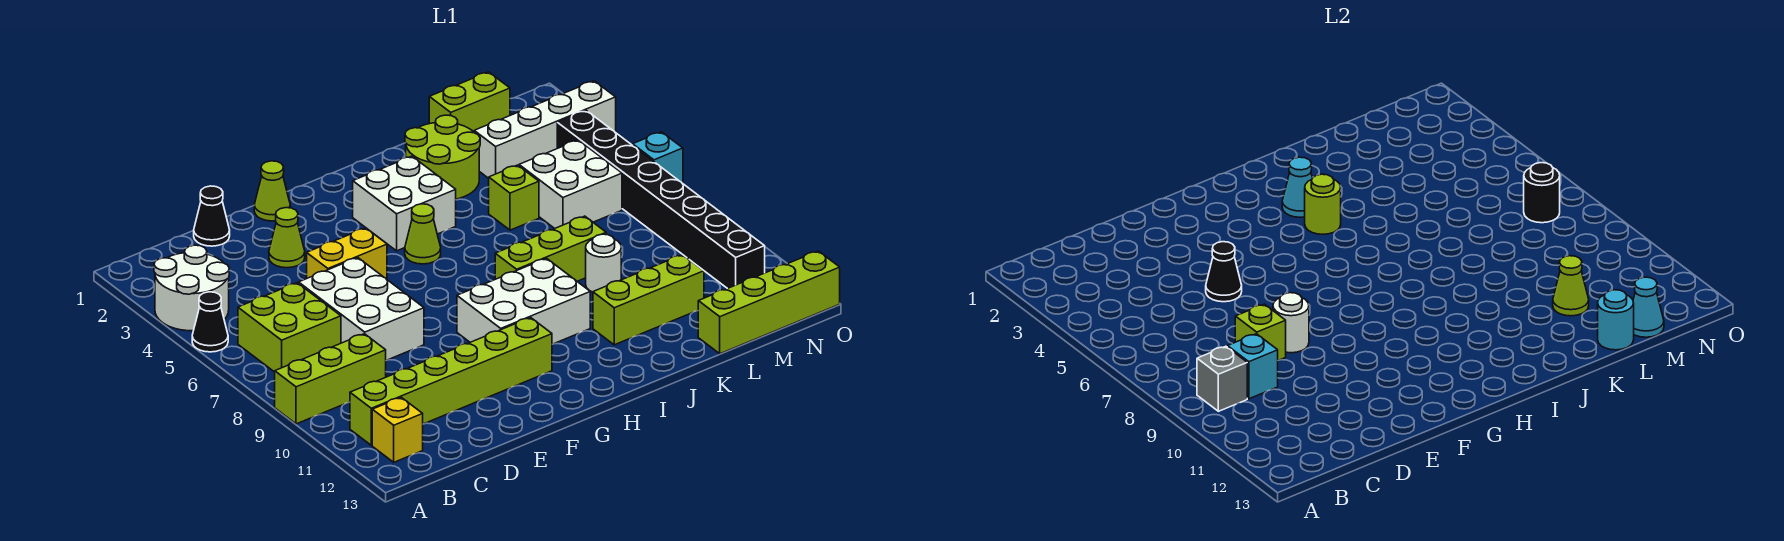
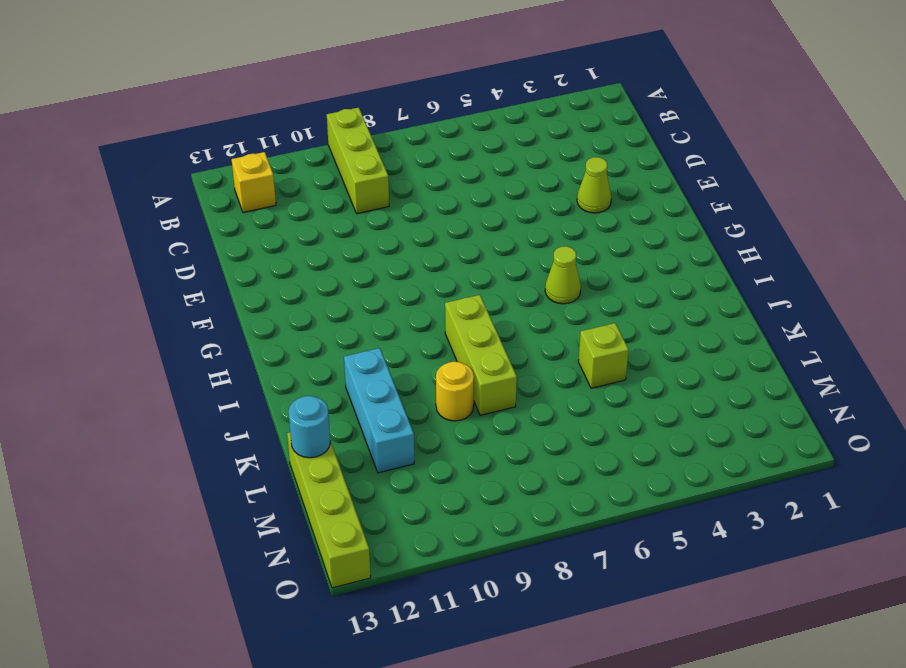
cyan brick J11:L11 level 1 -> lime brick J11:L11 level 1
yellow round brick K9 level 1 -> white round brick K9 level 1
none -> white round brick A3:B4 level 1
none -> black cone A5 level 1
none -> lime brick B6:C7 level 1
none -> lime brick B11:G11 level 1

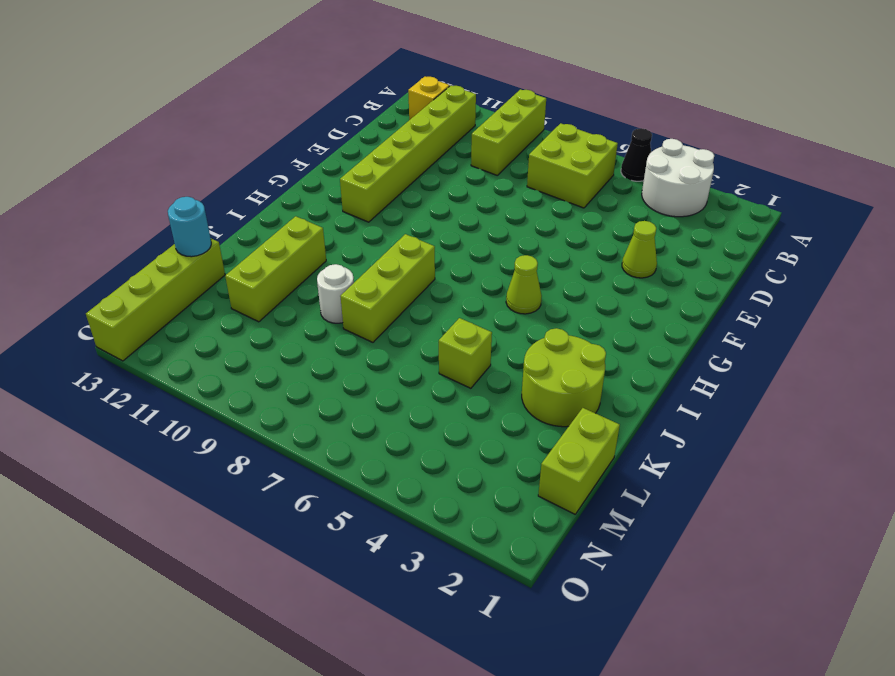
none -> black cone D1 level 1
none -> white brick D6:E8 level 1
none -> yellow brick E5:F5 level 1
none -> lime cone F1 level 1

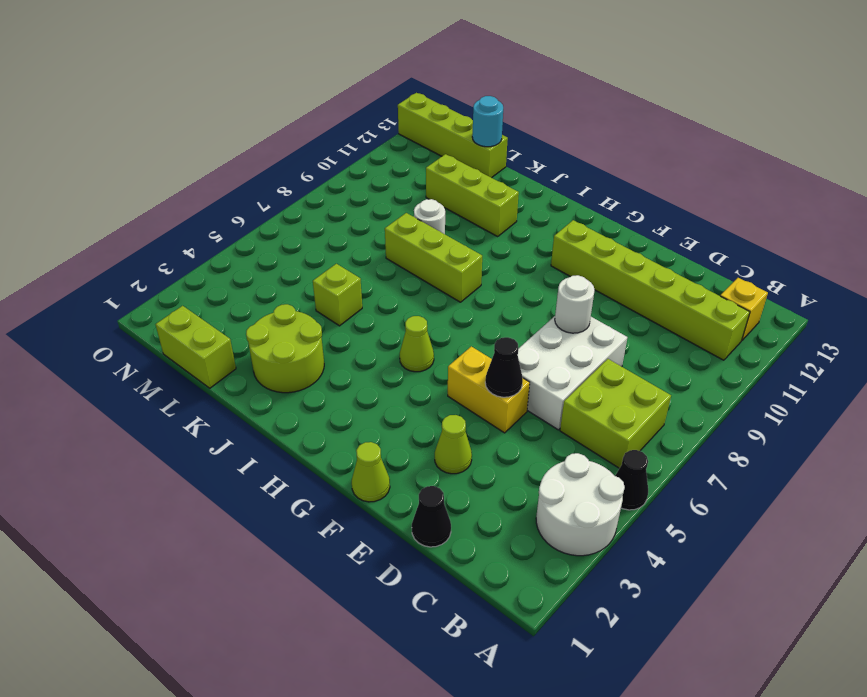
none -> lime brick A9:C9 level 1
none -> white brick G9:I10 level 1
none -> white brick H3:I4 level 1
none -> white brick L3:O3 level 1

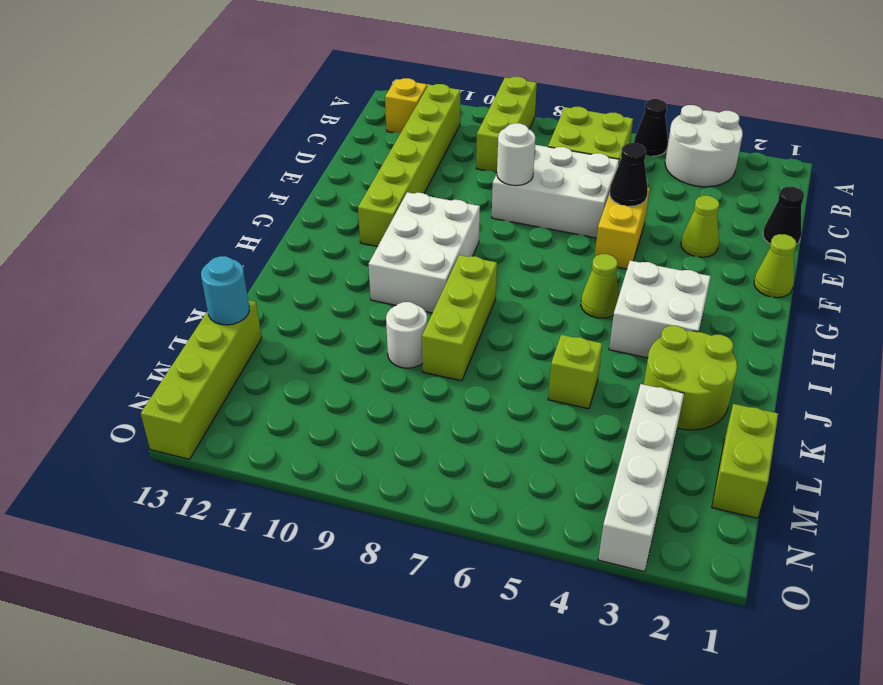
none -> lime brick J11:L11 level 1
none -> white brick L5:M6 level 1
none -> black brick N4:N11 level 1
none -> cyan brick O6 level 1

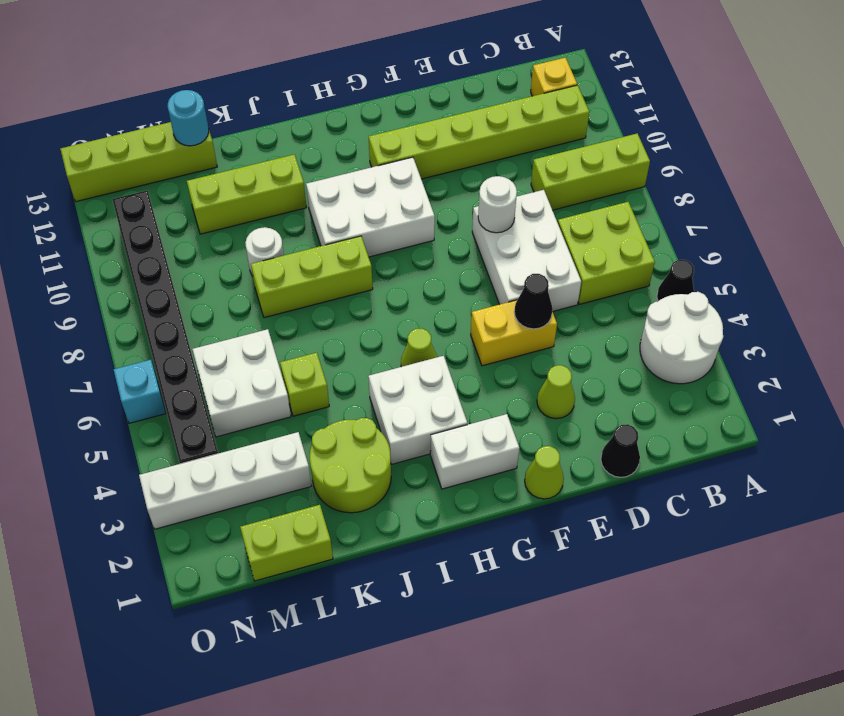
white brick G2:H2 level 1 -> none
none -> grey brick B9 level 2
none -> cyan brick C9 level 2
none -> lime brick D8 level 2
none -> cyan cone I3 level 2

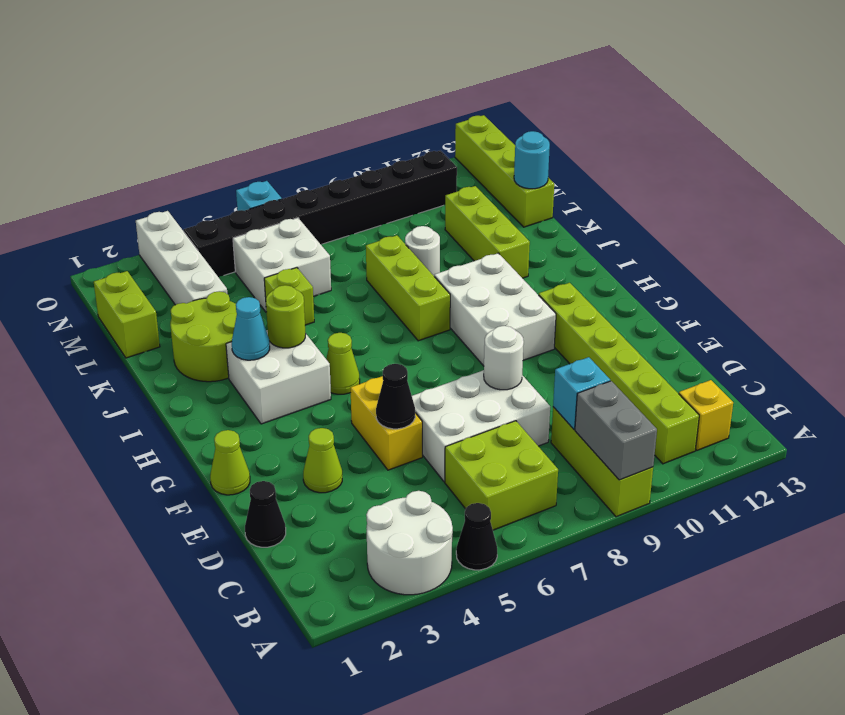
grey brick A9:B9 level 2 -> grey brick B9 level 2
none -> lime brick D8 level 2
none -> lime cone L11 level 2
none -> cyan cone M13 level 2
none -> black round brick N7 level 2

